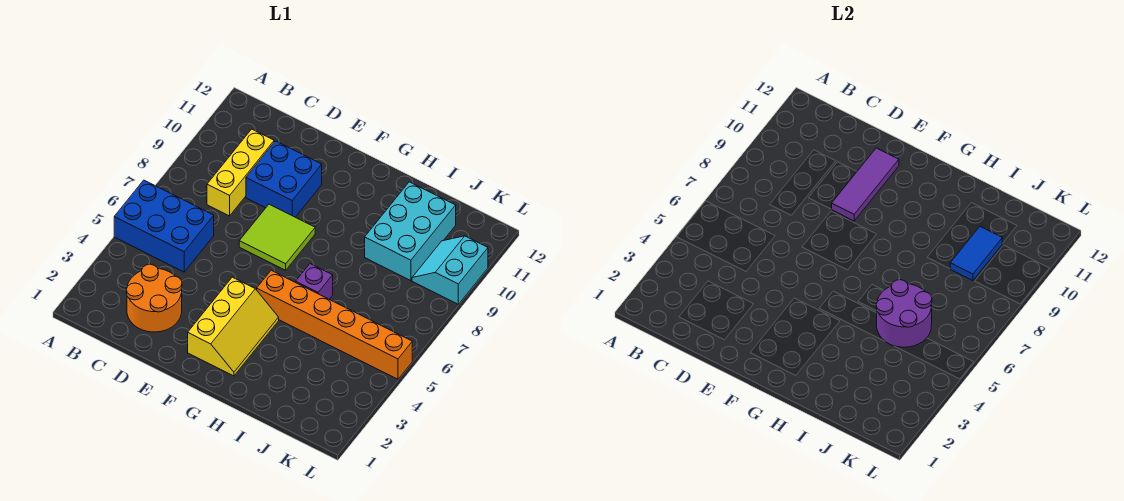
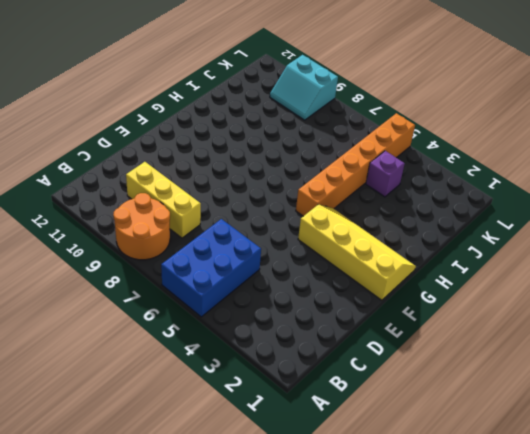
orange round brick A8:B9 level 1 -> orange round brick C2:D3 level 1
yellow slope F1:G4 level 1 top F -> yellow slope F2:G4 level 1 top F
purple brick J4 level 1 -> purple brick H6 level 1
none -> blue brick D9:E10 level 1
none -> lime tile E7:F8 level 1
none -> cyan brick I9:J11 level 1

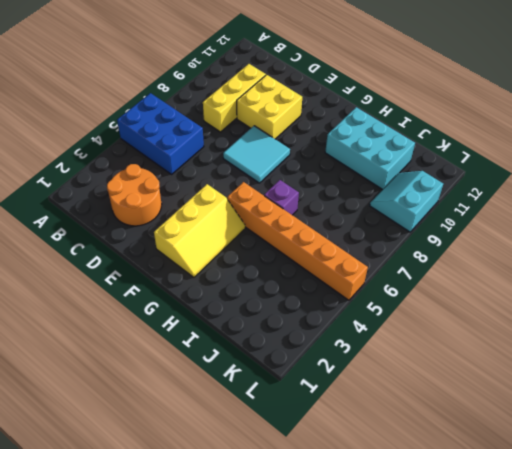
yellow brick D9:E10 level 1 -> blue brick D9:E10 level 1
cyan tile E7:F8 level 1 -> lime tile E7:F8 level 1
cyan brick H10:J11 level 1 -> cyan brick I9:J11 level 1
none -> purple tile E9:E11 level 2
none -> purple round brick I5:J6 level 2
none -> blue tile J9:J10 level 2

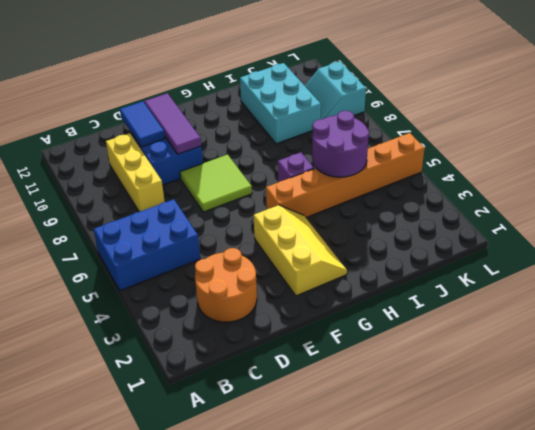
blue tile D10:D11 level 2 -> blue tile J9:J10 level 2

